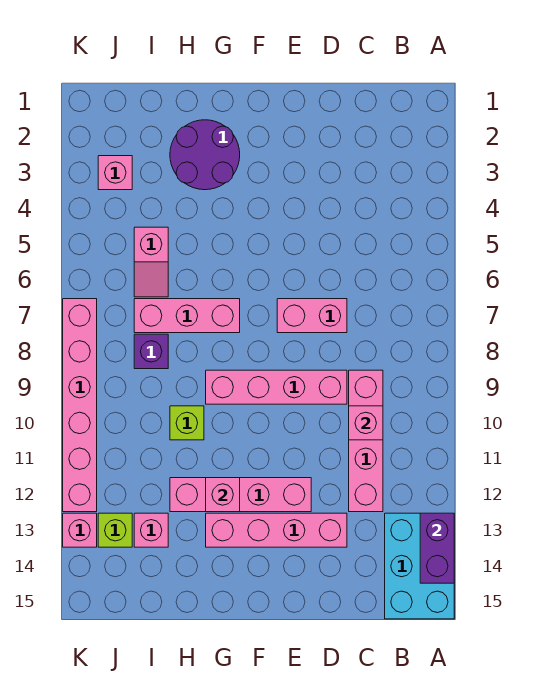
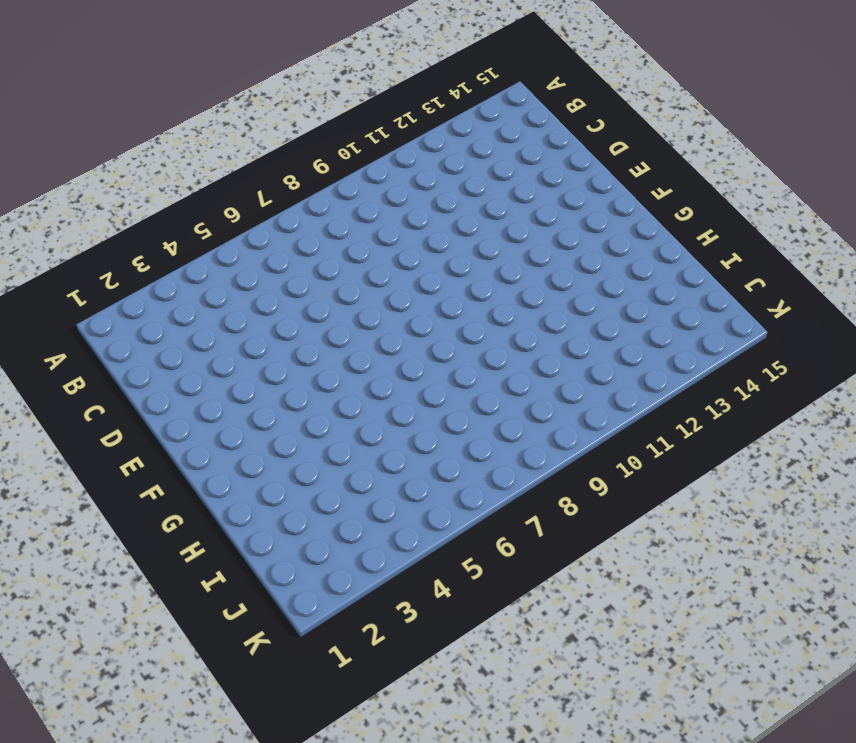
none -> cyan brick A13:B15 level 1
none -> pink brick C9:C12 level 1
none -> pink brick D7:E7 level 1

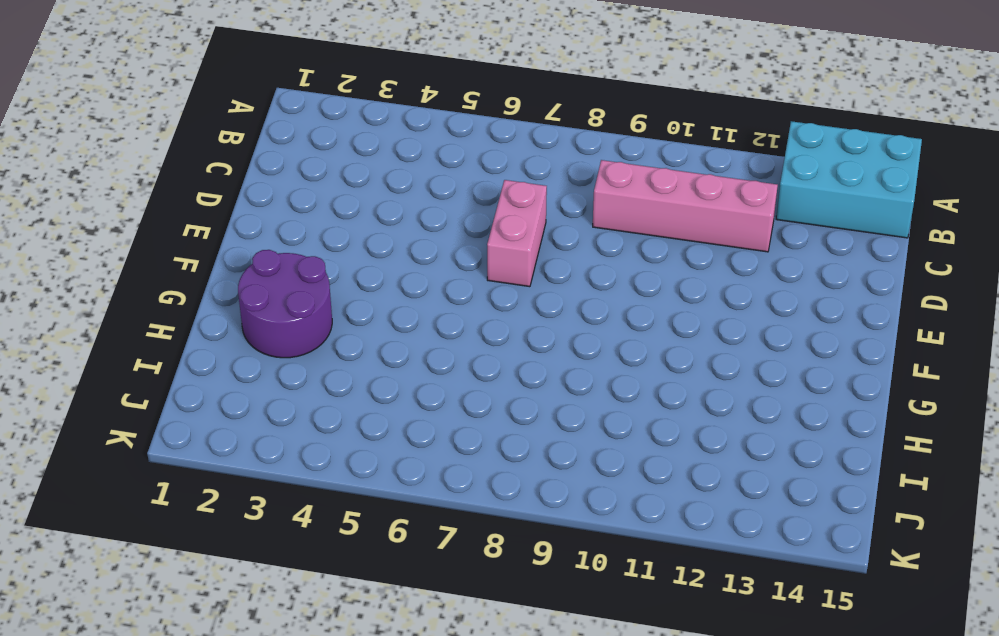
none -> pink brick D9:G9 level 1
none -> pink brick D13:G13 level 1
none -> pink brick E12:H12 level 1

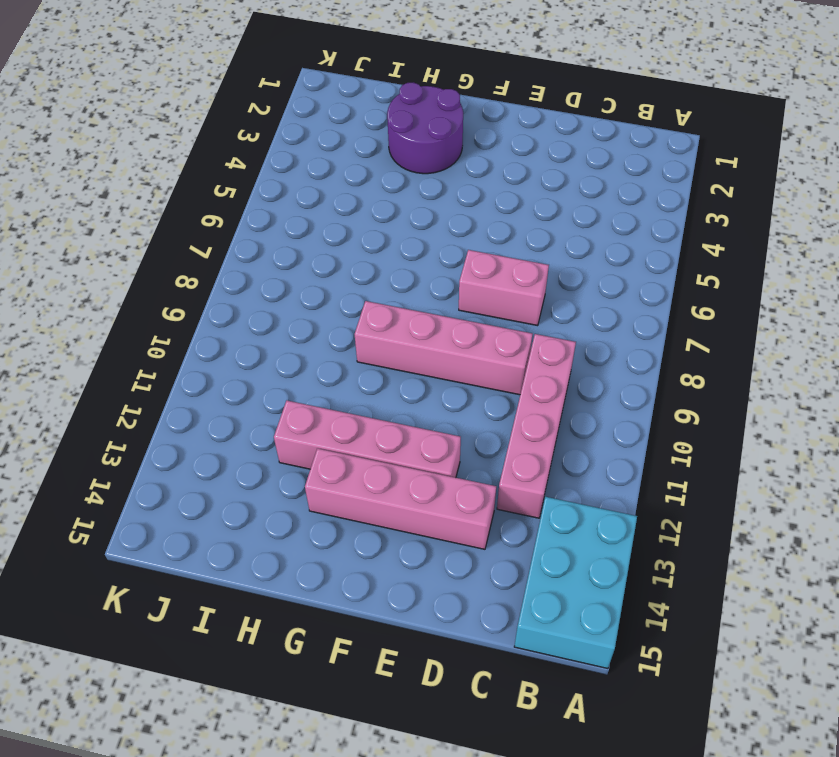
none -> pink brick G7:I7 level 1
none -> lime brick H10 level 1
none -> pink slope I5:I6 level 1 top 5

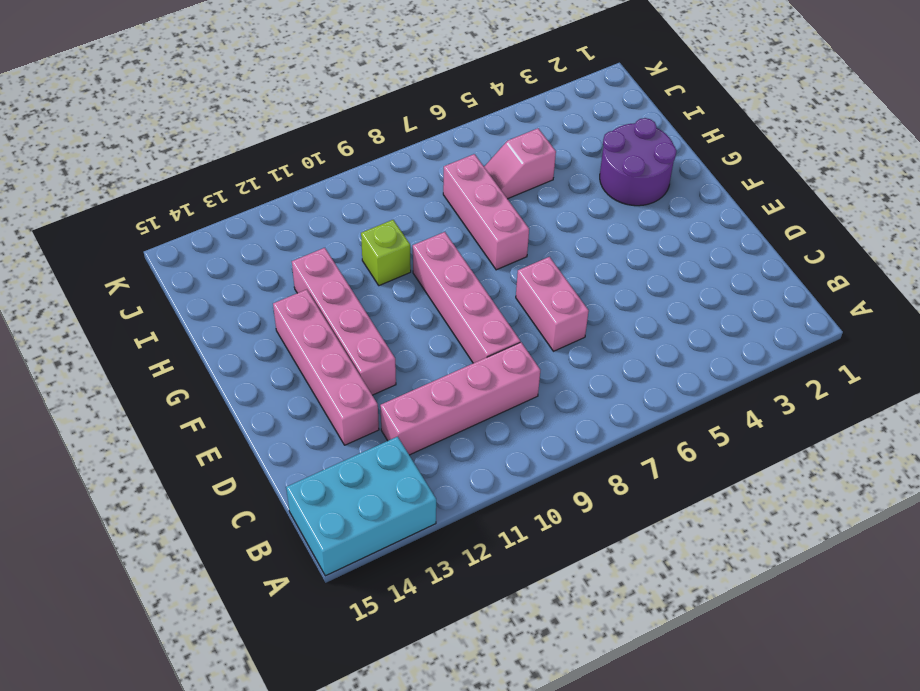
none -> purple brick I8 level 1
none -> pink brick I13 level 1
none -> pink brick J3 level 1

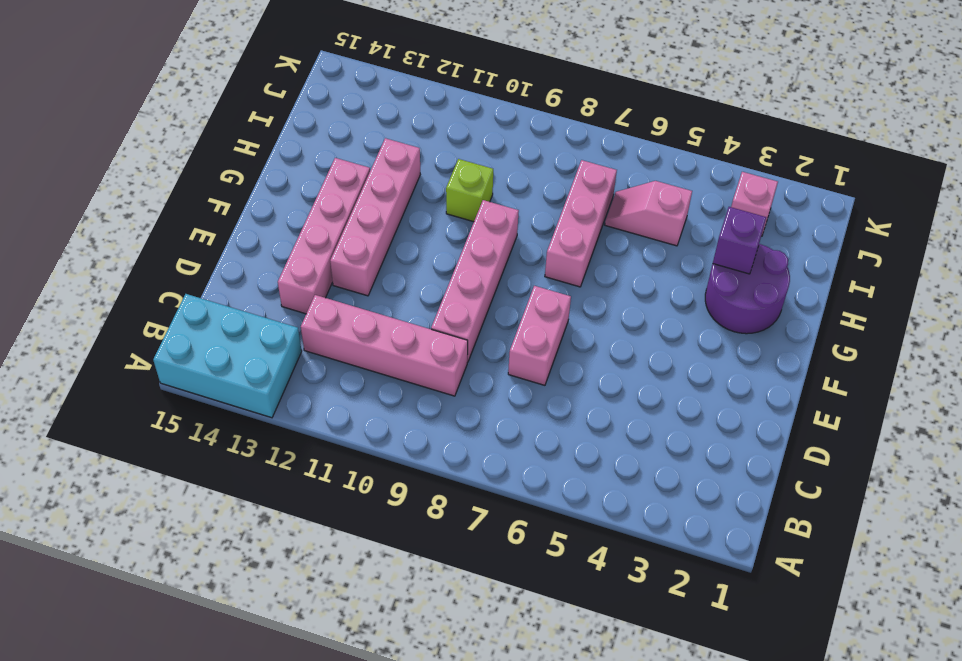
purple brick H3 level 2 -> purple brick I8 level 1
none -> pink brick I13 level 1
none -> lime brick J13 level 1
none -> pink brick K7:K12 level 1

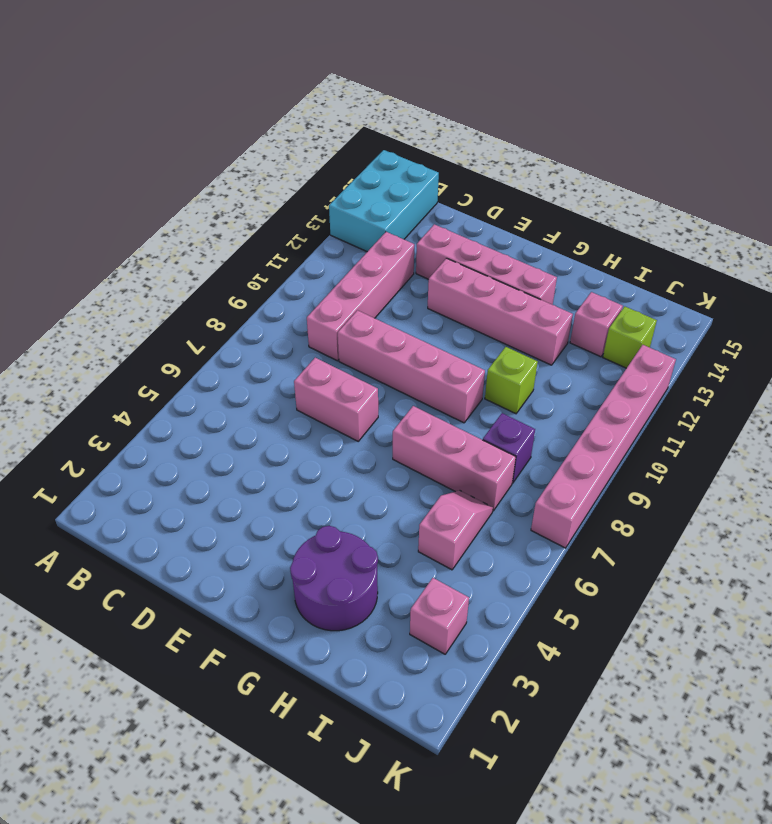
none -> pink brick K13 level 1
none -> purple brick A13:A14 level 2
none -> pink brick C10 level 2

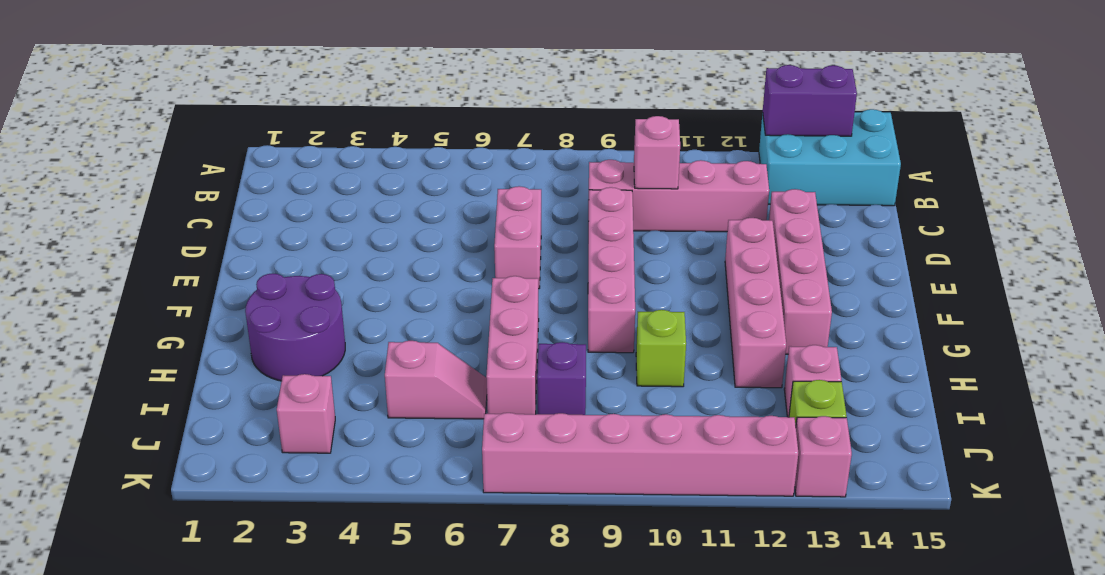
none -> pink brick G12 level 2

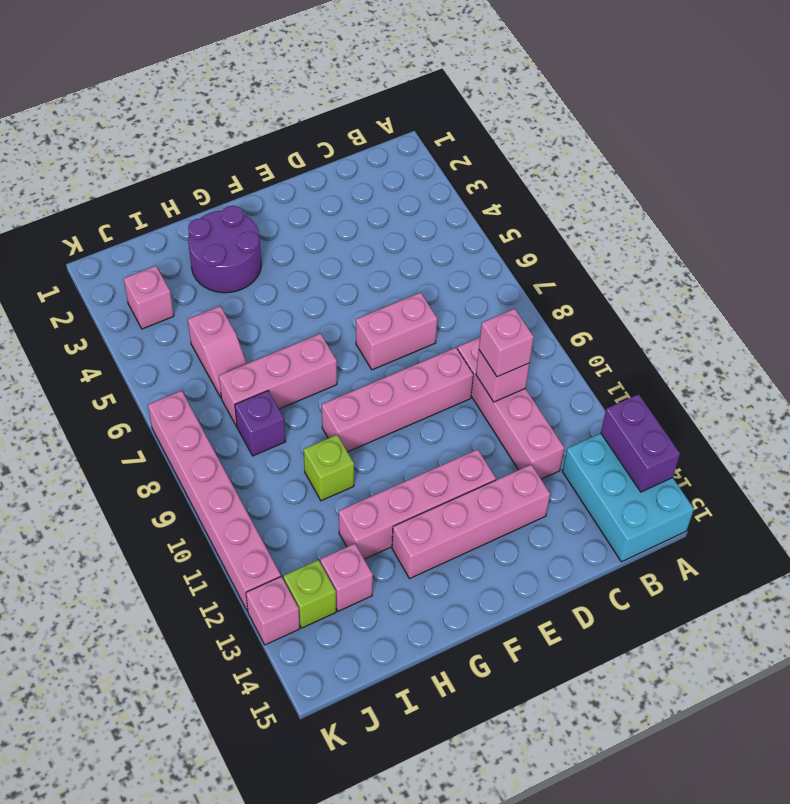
pink brick C10 level 3 -> pink brick G12 level 2

